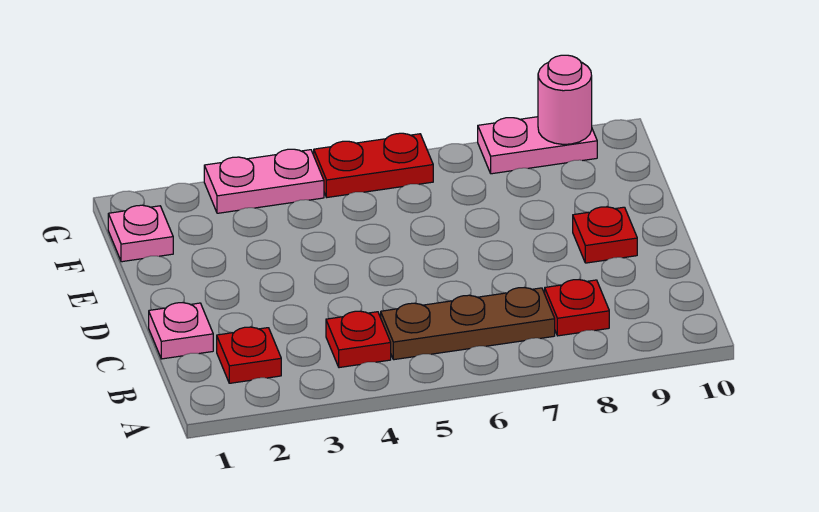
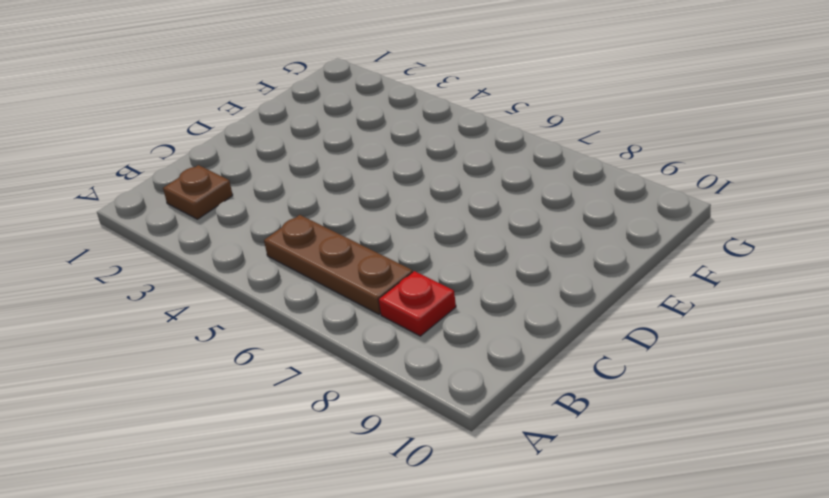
brown plate B2 level 1 -> red plate B2 level 1
none -> red plate B4 level 1
none -> pink plate C1 level 1

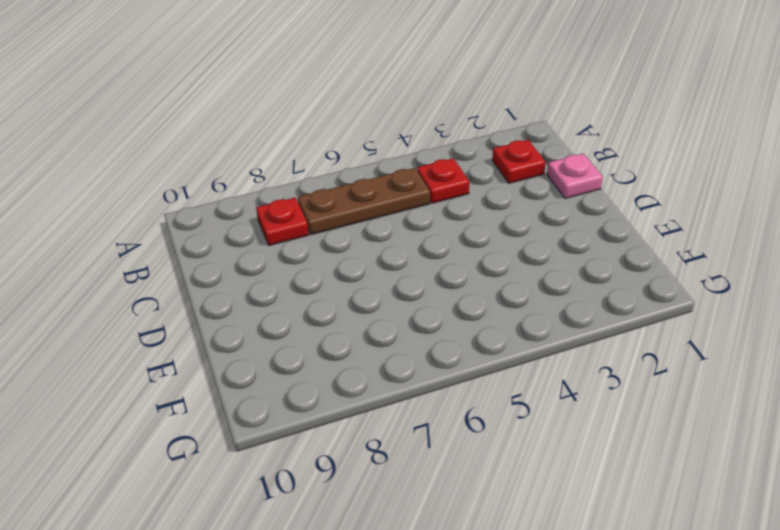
none -> red plate D9 level 1
none -> pink plate F1 level 1

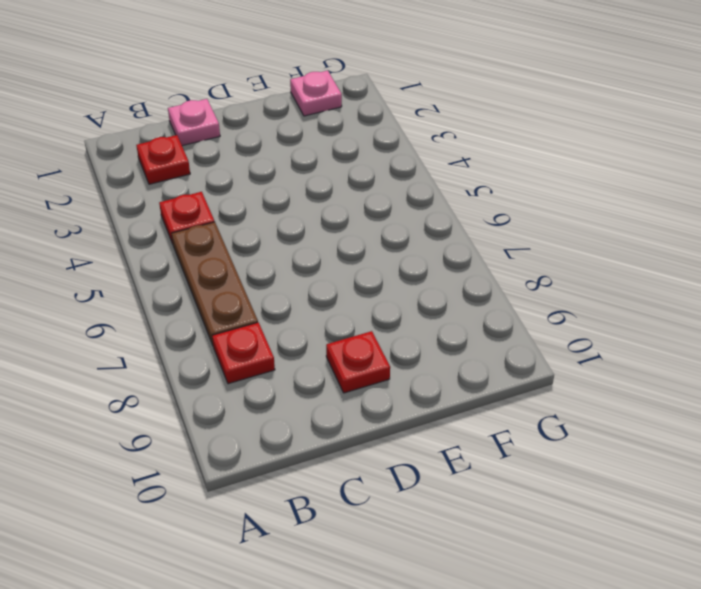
none -> pink plate G3:G4 level 1
none -> red plate G5:G6 level 1

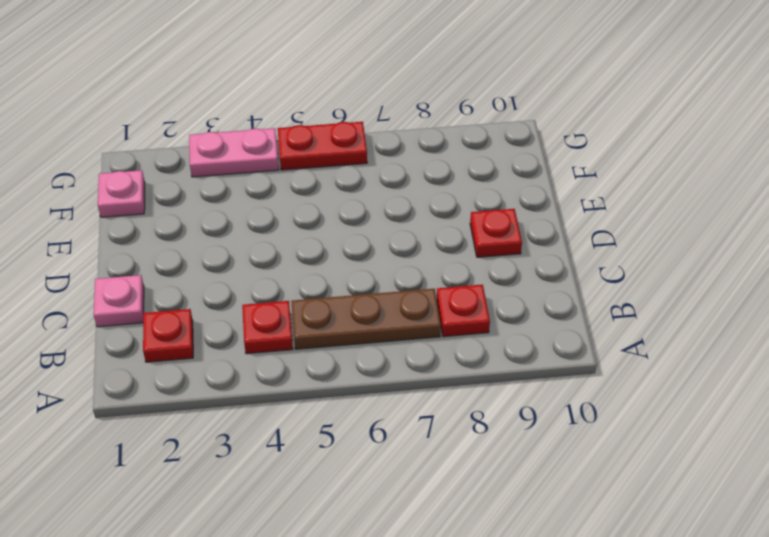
none -> pink plate G8:G9 level 1
none -> pink round brick G9 level 2

